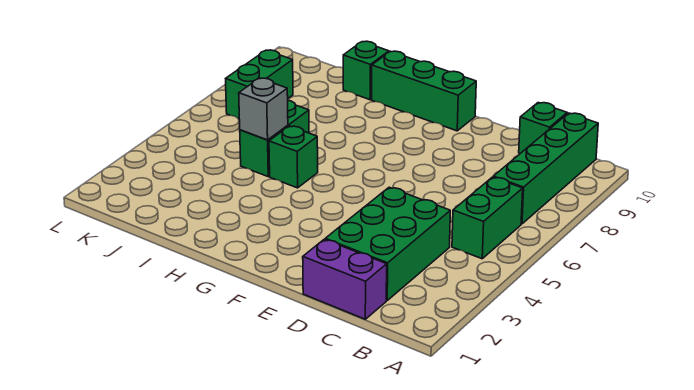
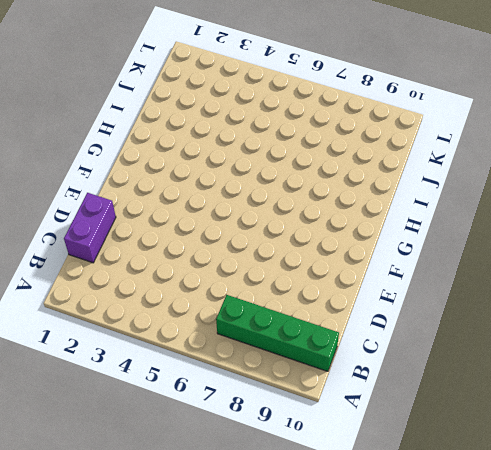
none -> green brick B5:B6 level 1
none -> green brick C2:D4 level 1

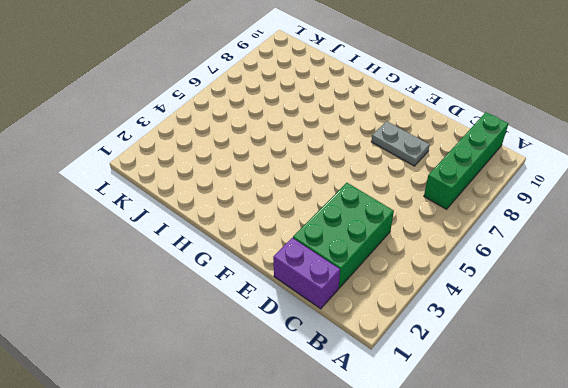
grey plate D8:E8 level 1 -> none
none -> green brick B5:B6 level 1
none -> green brick C10 level 1

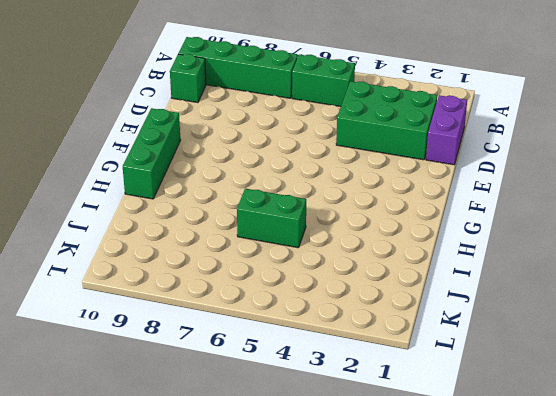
none -> green brick H5 level 1
none -> green brick I10 level 1

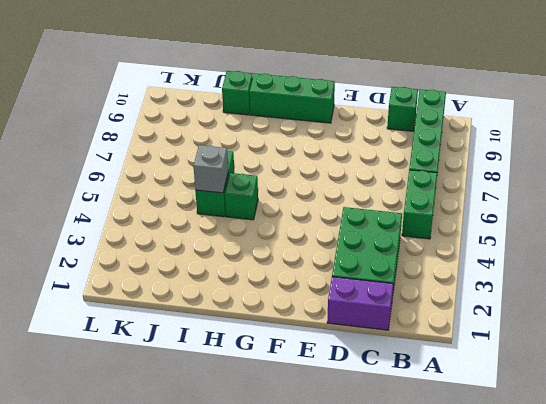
none -> green brick K7:K8 level 1

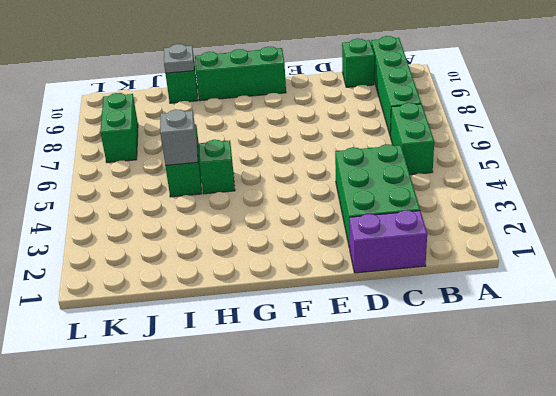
grey plate I10 level 2 -> none

